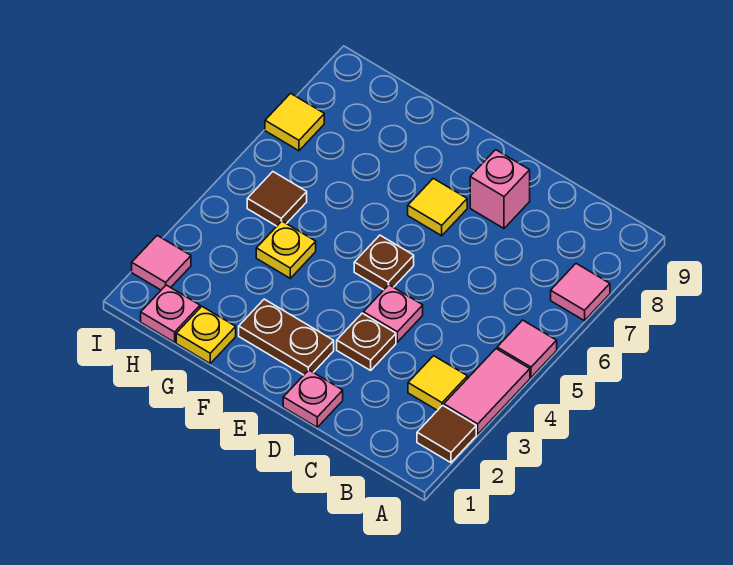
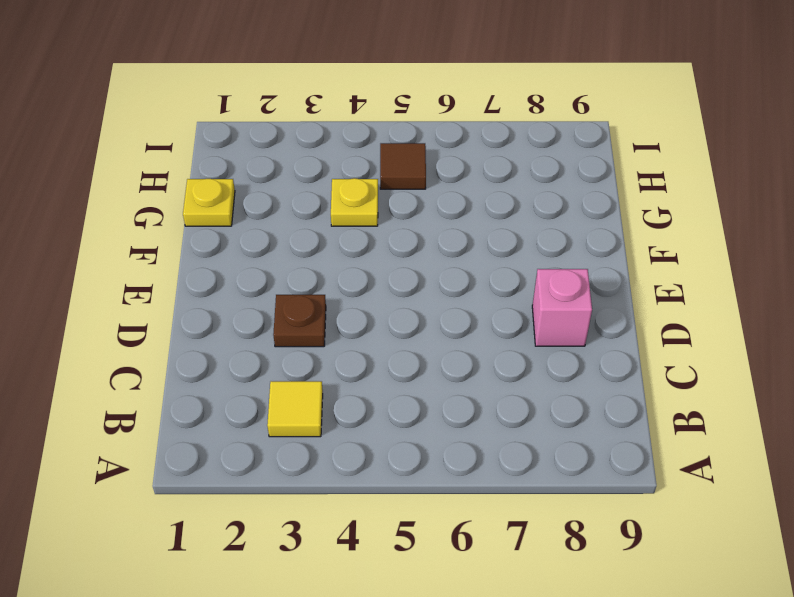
none -> brown tile A2 level 1
none -> pink tile A3:A4 level 1
none -> pink tile A5 level 1

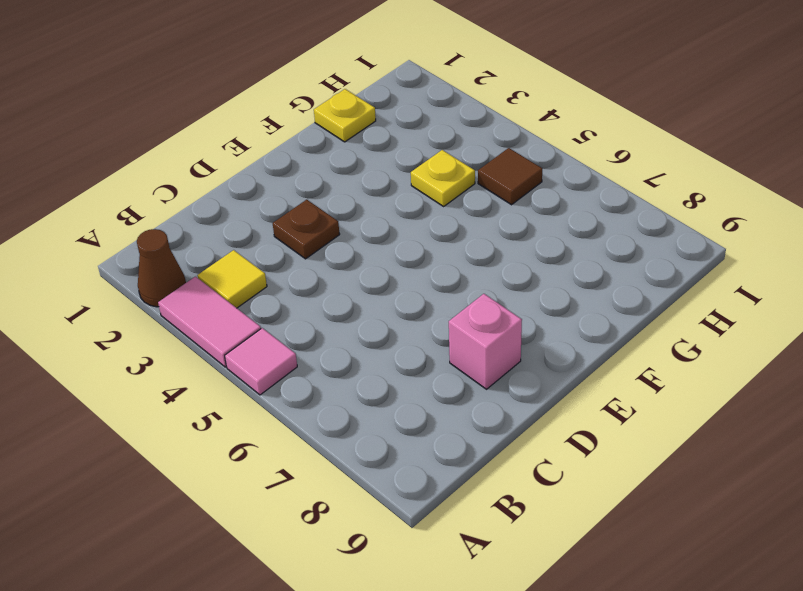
brown cone A2 level 1 -> brown tile A2 level 1
none -> pink tile A7 level 1
none -> pink plate D1 level 1
none -> pink plate D4 level 1

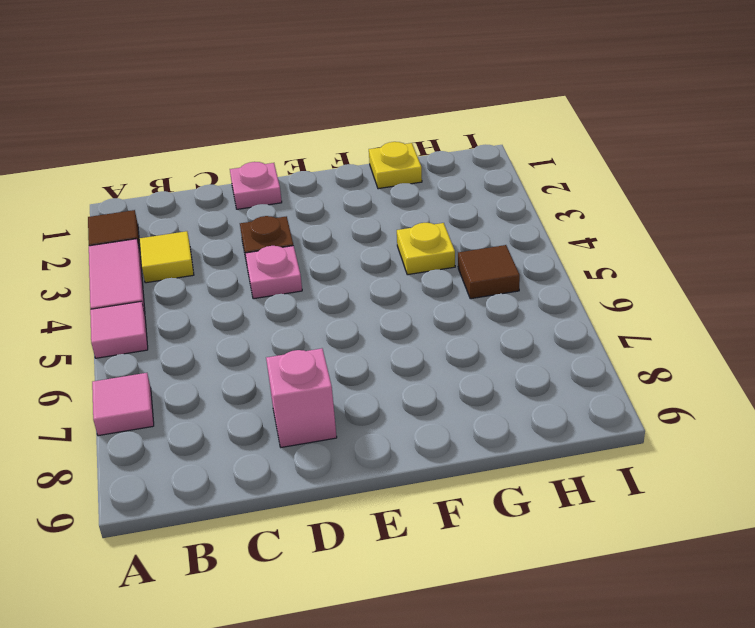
none -> brown plate E2:F2 level 1
none -> brown plate E5 level 1
none -> yellow tile E7 level 1

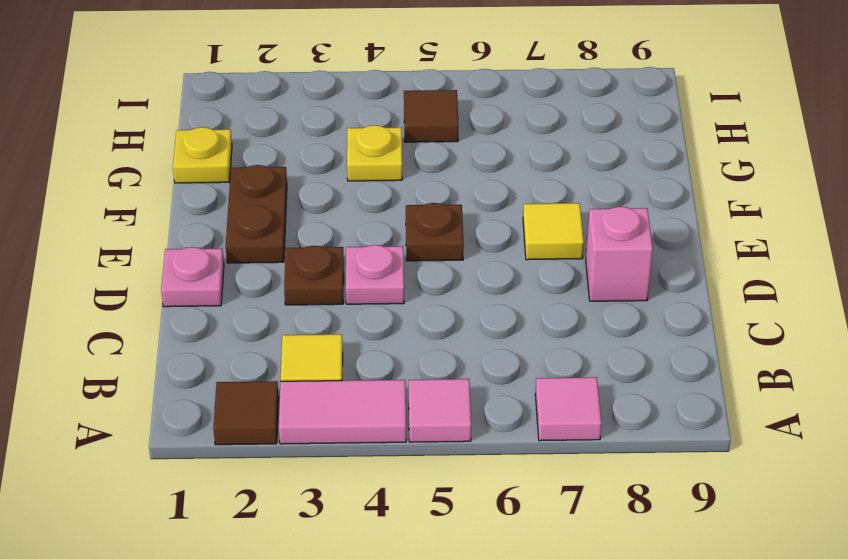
none -> pink plate H1 level 1
none -> pink tile I2 level 1
none -> yellow tile I7 level 1

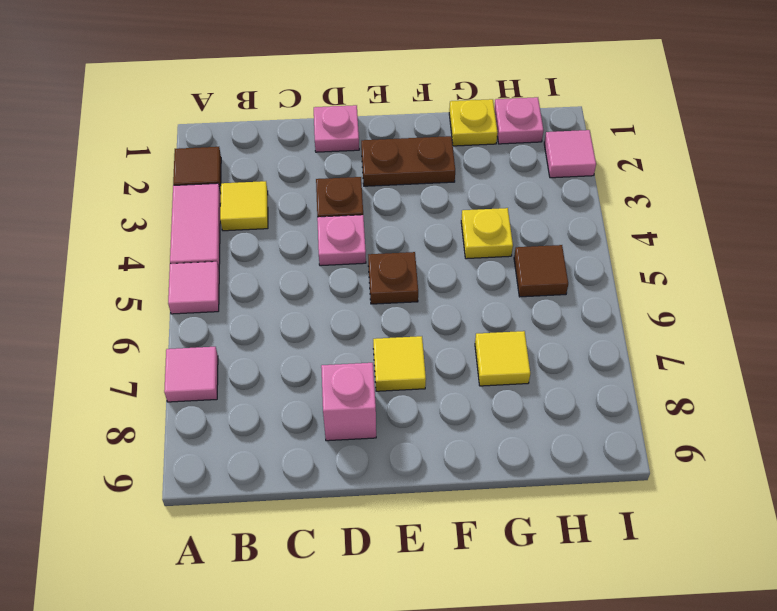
yellow tile G7 level 1 -> yellow tile I7 level 1

